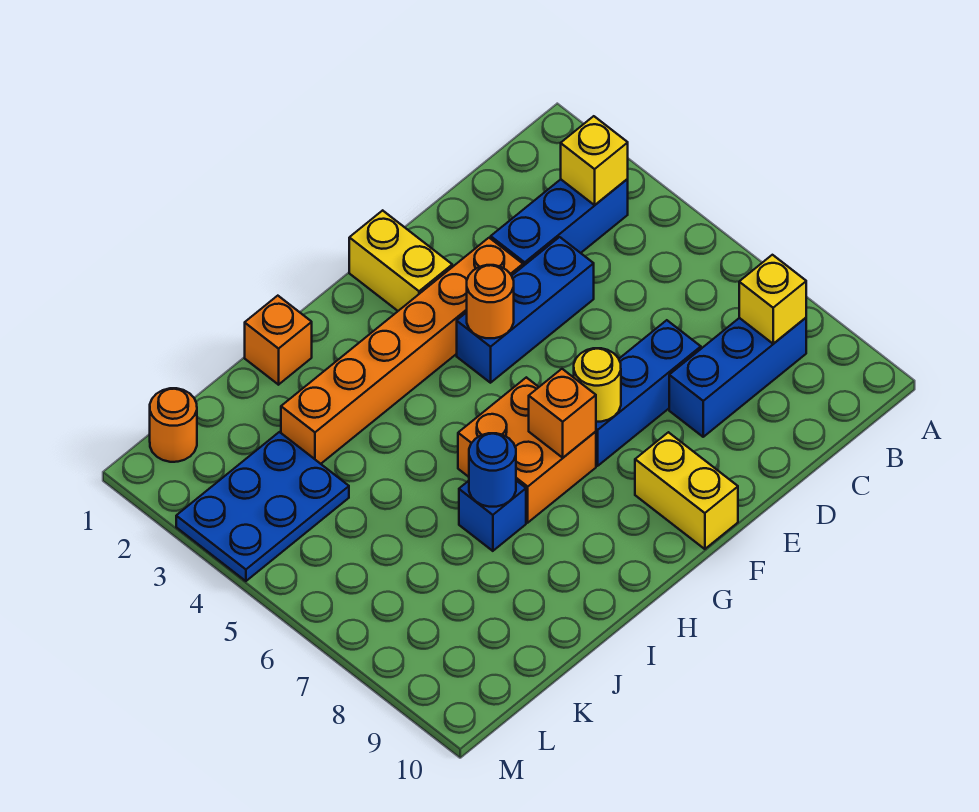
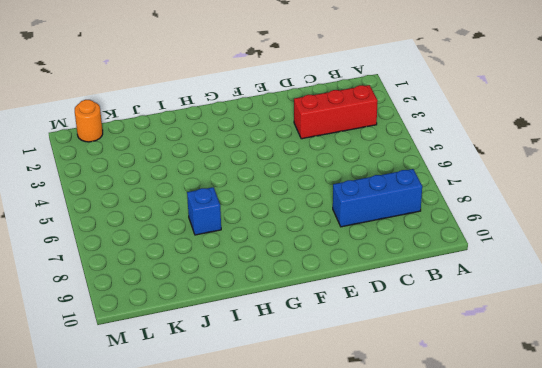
red brick B3:D3 level 1 -> blue brick B3:D3 level 1
none -> blue brick D4:F4 level 1
none -> blue brick D7:F7 level 1
none -> orange brick E3:J3 level 1

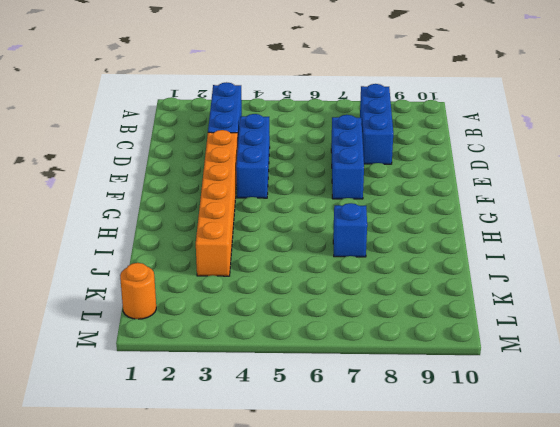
none -> yellow brick F1:F2 level 1
none -> yellow brick F9:F10 level 1
none -> orange brick G6:H7 level 1

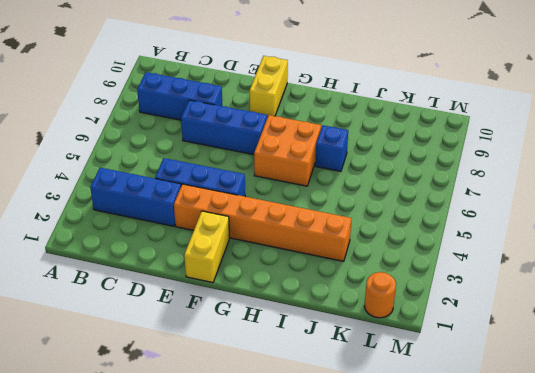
none -> orange brick I1 level 1
none -> blue plate K3:M4 level 1
none -> yellow brick B3 level 2

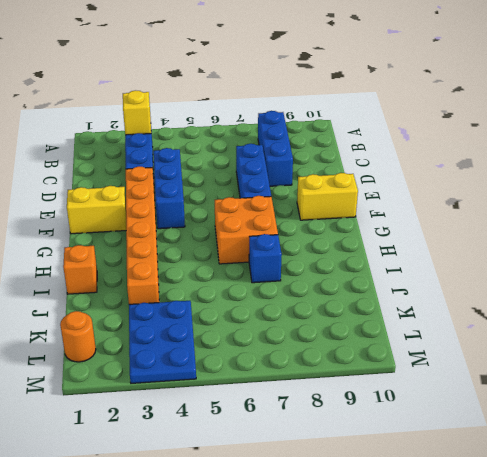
none -> yellow brick B8 level 2
none -> orange round brick F4 level 2
none -> yellow round brick F7 level 2

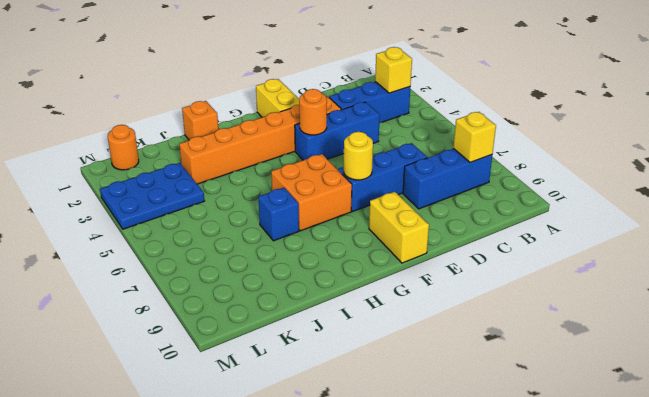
none -> orange brick G7 level 2
none -> blue round brick I7 level 2

